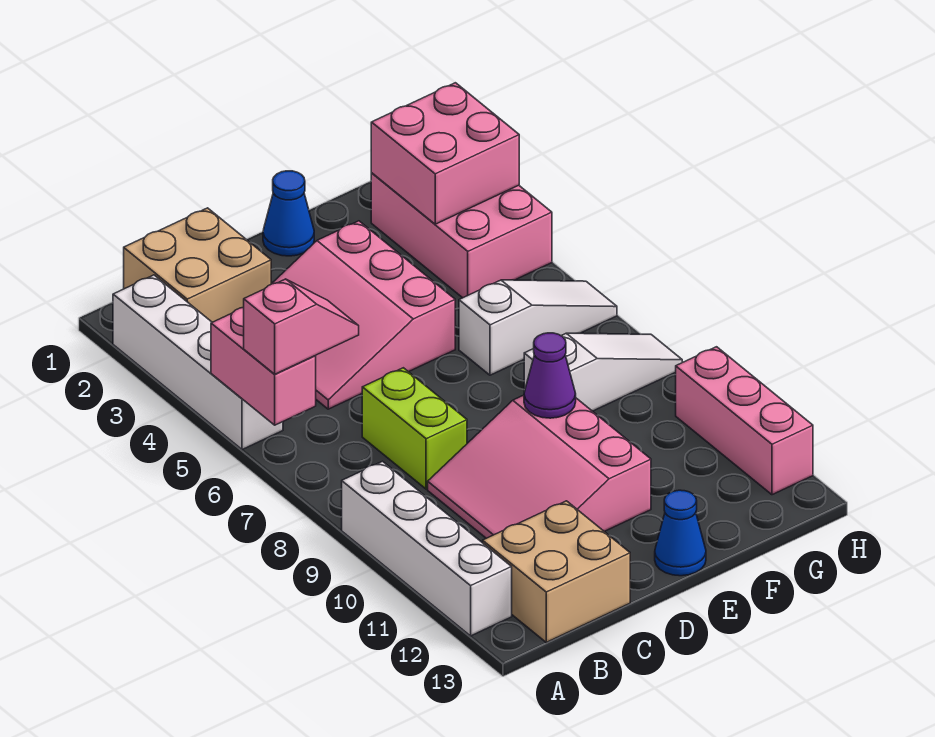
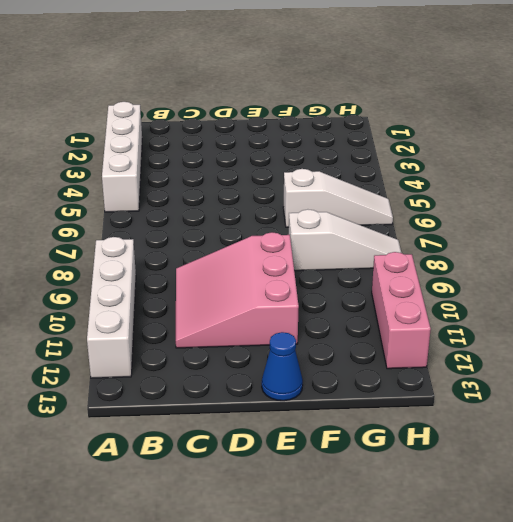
none -> tan brick B1:C2 level 1
none -> tan brick B12:C13 level 1
none -> pink slope C3:E5 level 1 top E

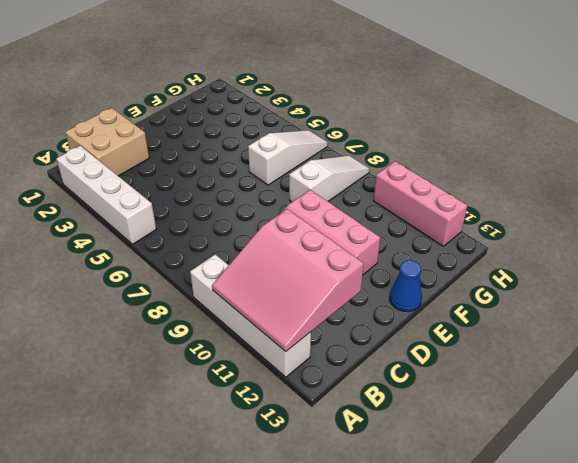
pink slope A10:C12 level 2 top C -> pink slope C3:E5 level 1 top E
none -> tan brick B12:C13 level 1
none -> lime brick C7:C8 level 1
none -> blue cone E1 level 1

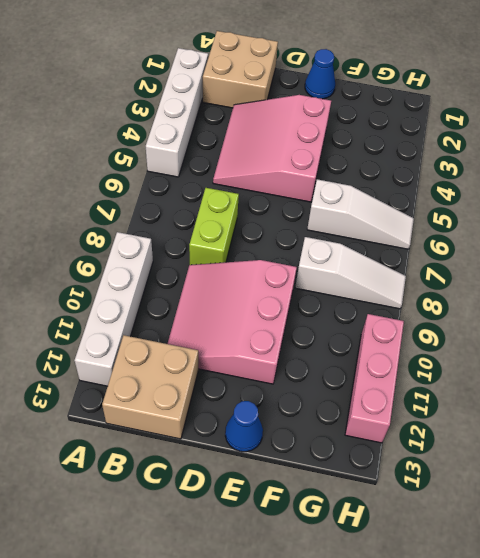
none -> pink brick G2:H4 level 1
none -> pink brick A5:A6 level 2
none -> purple cone E9 level 2

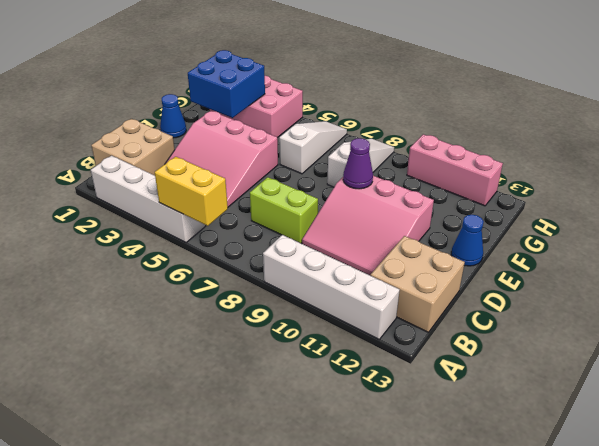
yellow brick A5:A6 level 2 -> pink brick A5:A6 level 2
blue brick F2:G3 level 2 -> pink brick G2:H3 level 2
none -> pink slope A6:B6 level 3 top A

